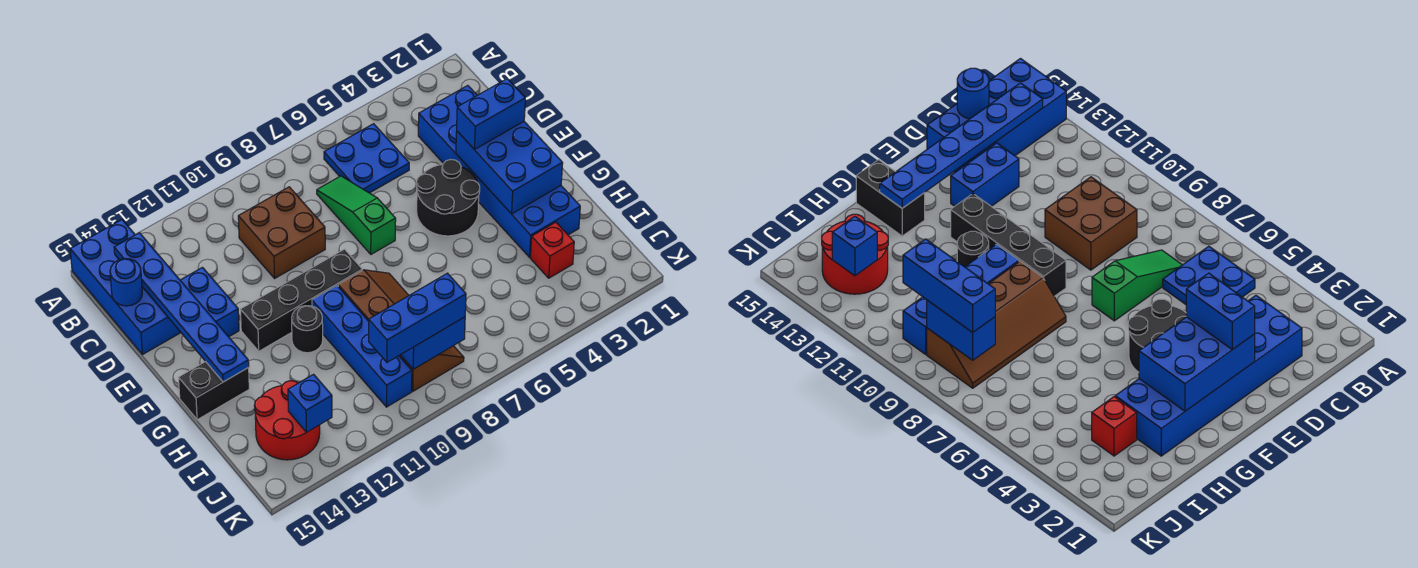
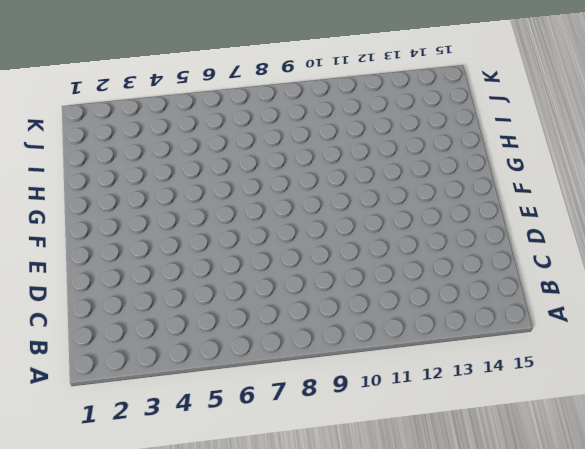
none -> blue brick A14:D15 level 1
none -> blue plate B5:C6 level 1
none -> blue brick C2:H3 level 1

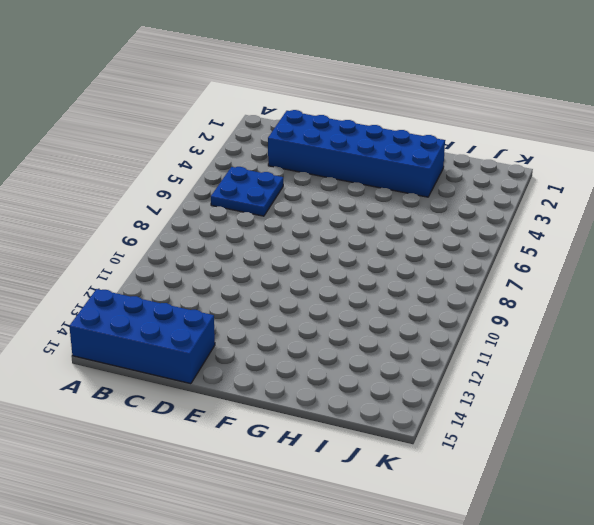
none -> green slope C7:E7 level 1 top E
none -> brown brick C9:D10 level 1
none -> blue brick D13:E13 level 1

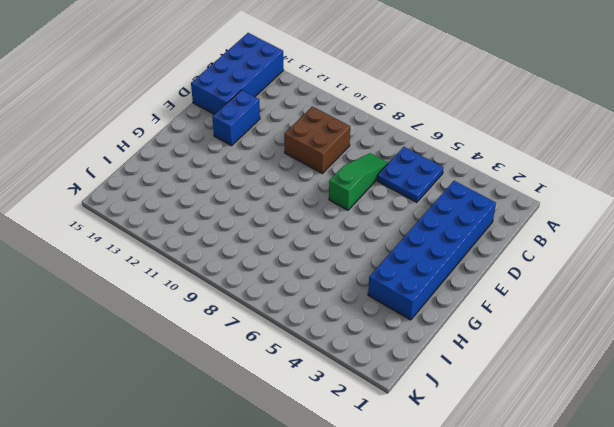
none -> black round brick E4:F5 level 1
none -> black brick F9:F12 level 1
none -> brown slope G8:J9 level 1 top 9

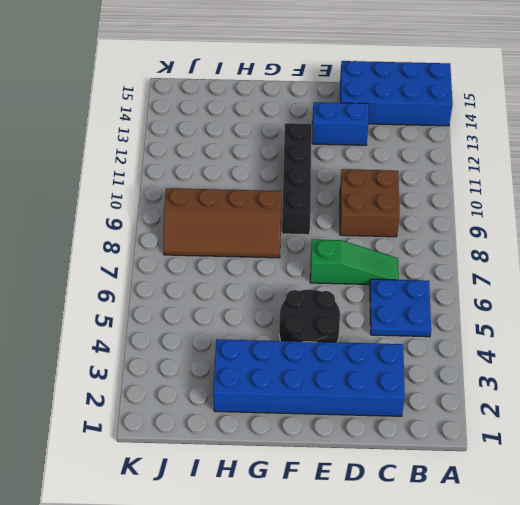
none -> blue brick G10:J10 level 1
none -> black round brick G11 level 1
none -> black brick G14:G15 level 1

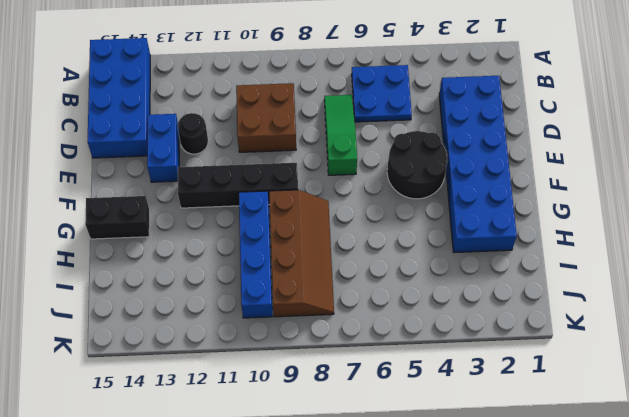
black round brick D12 level 1 -> black round brick G11 level 1
none -> red brick I3 level 1
none -> red round brick I13:J14 level 1
none -> blue plate B14:G14 level 2

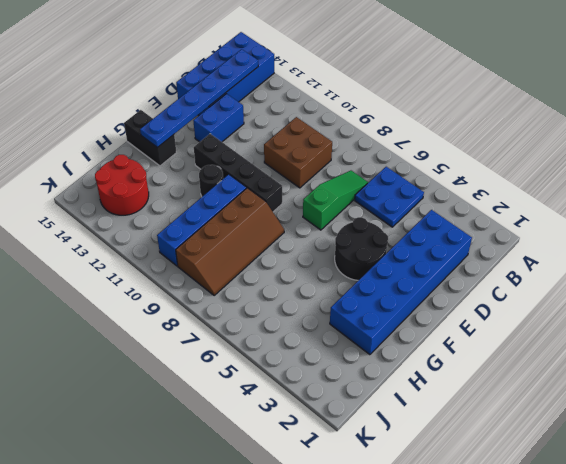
none -> red brick I3 level 1
none -> blue round brick C15 level 2
none -> blue brick E2:G3 level 2

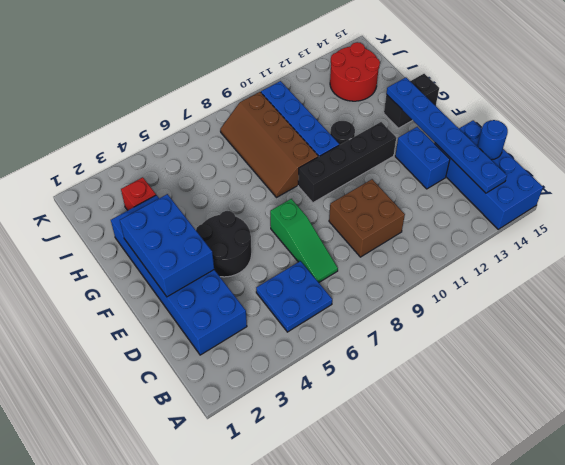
none -> blue brick J8:J9 level 2
none -> blue brick J13 level 2
none -> blue brick E2:E3 level 3

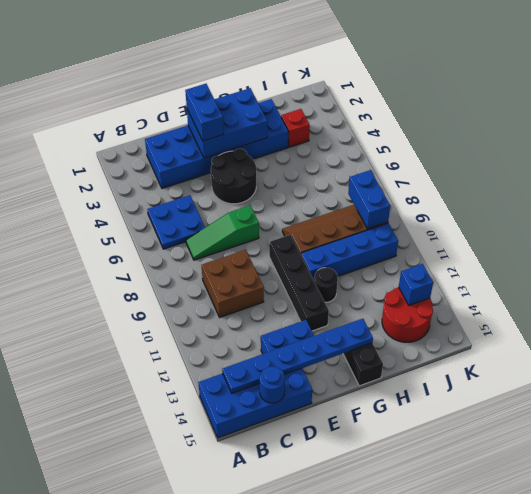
none -> blue brick J8:J10 level 3

